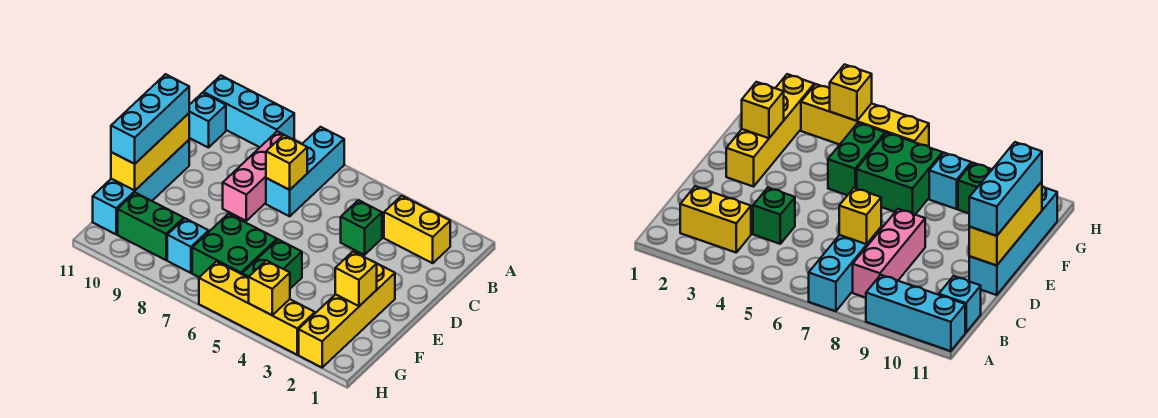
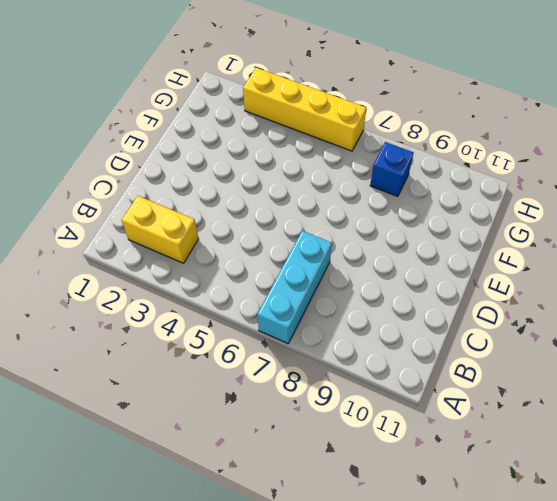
blue brick G8 level 1 -> cyan brick G8 level 1
none -> cyan brick A9:A11 level 1
none -> pink brick B8:D8 level 1
none -> cyan brick B11 level 1

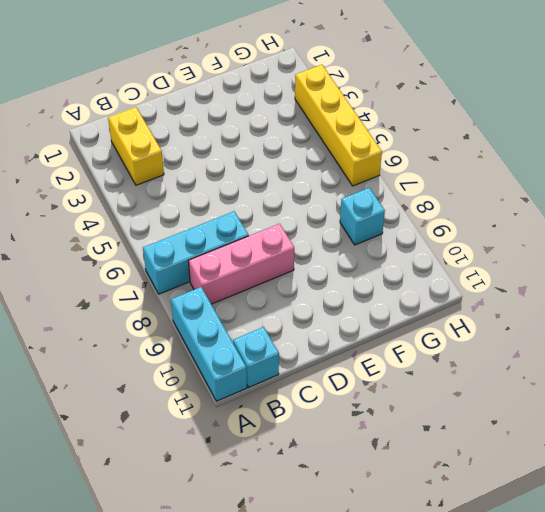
none -> green brick C4 level 1
none -> cyan brick D11:G11 level 1
none -> yellow brick E2:H2 level 1

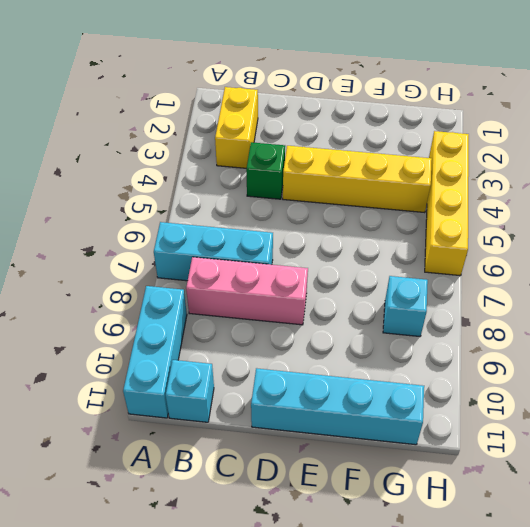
yellow brick D4:G4 level 1 -> yellow brick E2:H2 level 1
none -> green brick F5:G5 level 1
none -> green brick F6:G7 level 1
none -> green brick G9:G10 level 1

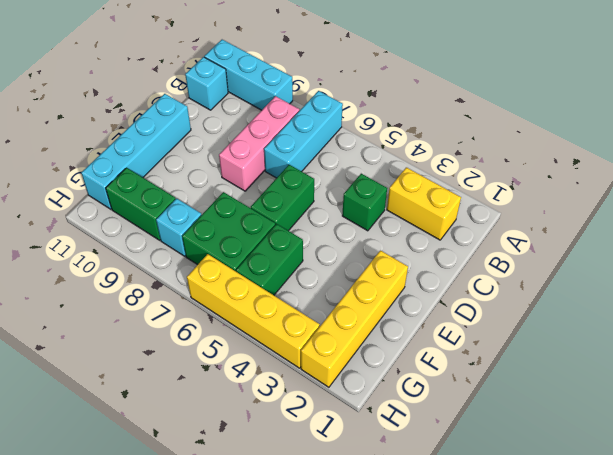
green brick D6:E6 level 1 -> none
none -> yellow brick C7 level 2
none -> yellow brick D11:F11 level 2
none -> yellow brick F2 level 2

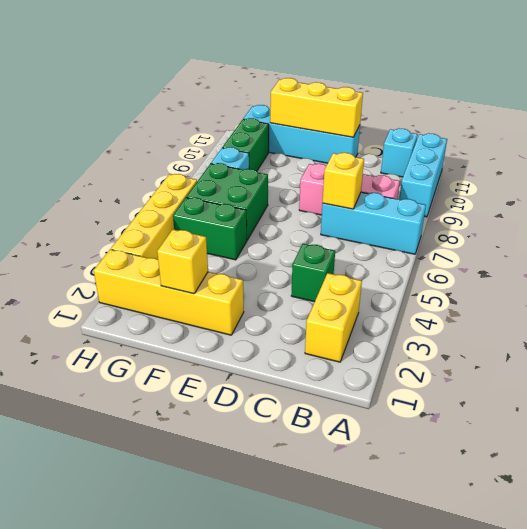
none -> yellow brick H4 level 2
none -> cyan brick D11:F11 level 3

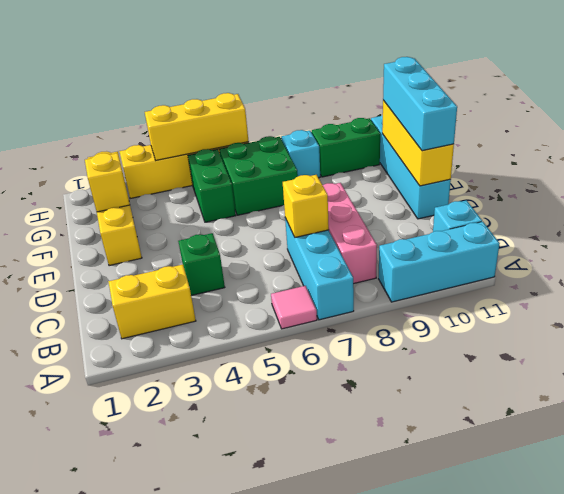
pink tile A6 level 1 -> none
yellow brick H4:H6 level 2 -> yellow brick H4 level 2

